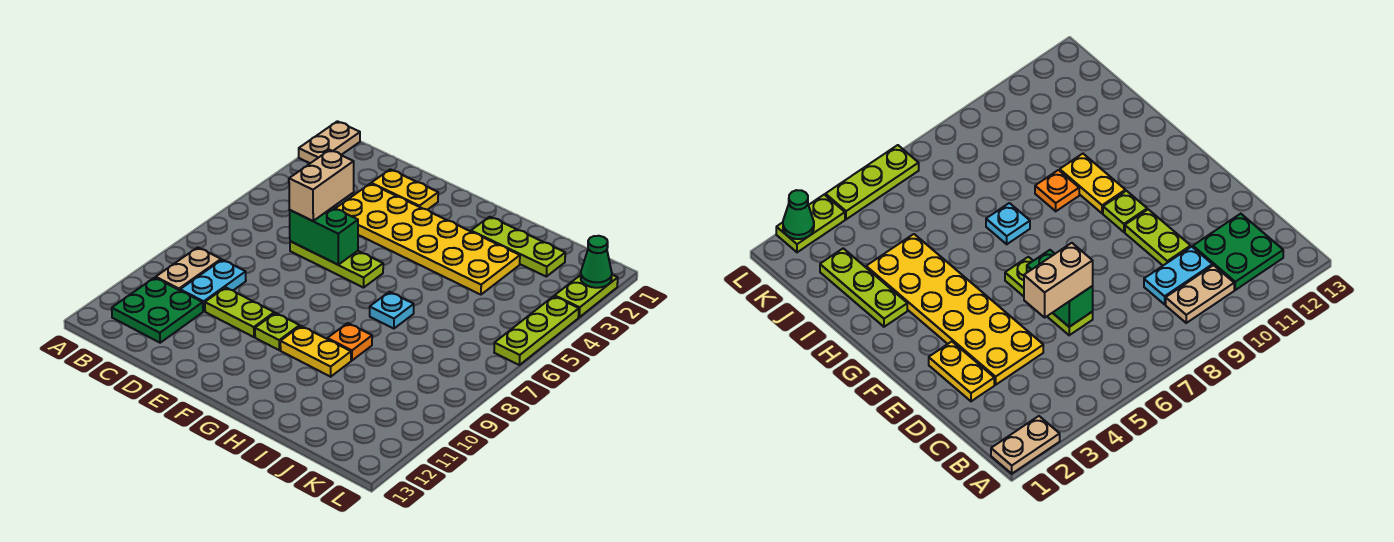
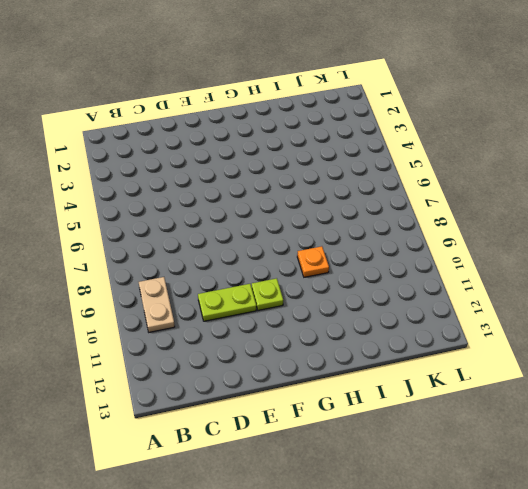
none -> tan plate A1:A2 level 1
none -> green plate B11:C12 level 1
none -> cyan plate C9:C10 level 1

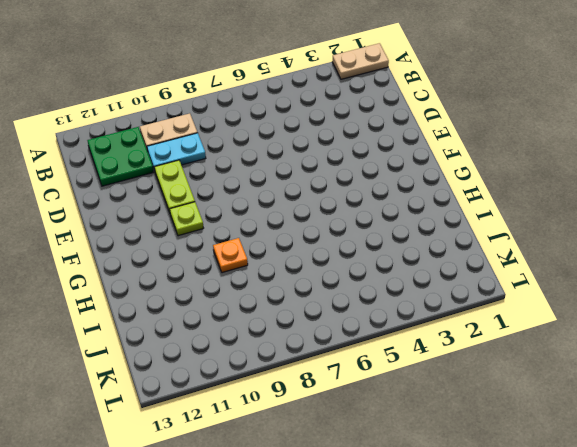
none -> yellow plate D2:E2 level 1
none -> yellow plate D3:I4 level 1
none -> lime plate D6:F6 level 1

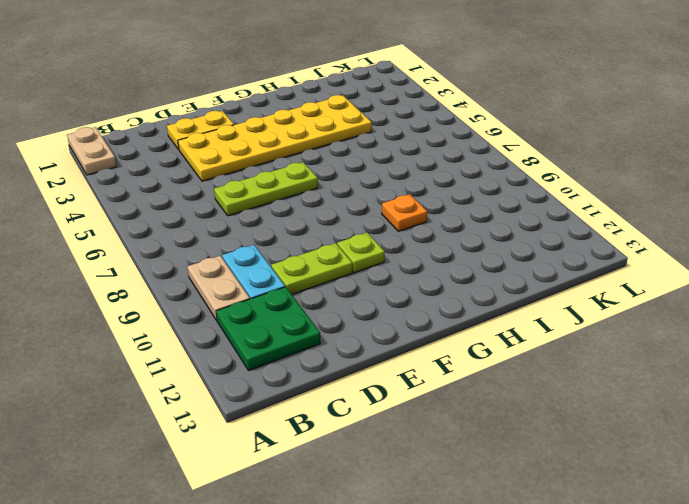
none -> yellow plate G10:H10 level 1
none -> lime plate H2:J2 level 1
none -> cyan plate H7 level 1

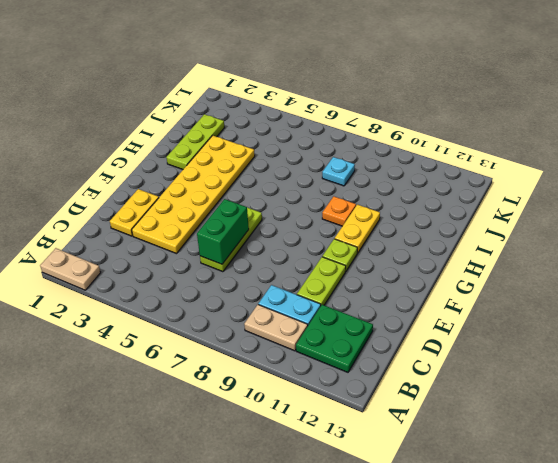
cyan plate J8 level 1 -> cyan plate H7 level 1
none -> lime plate L2:L3 level 1
none -> lime plate L4:L6 level 1
none -> green cone L2 level 2

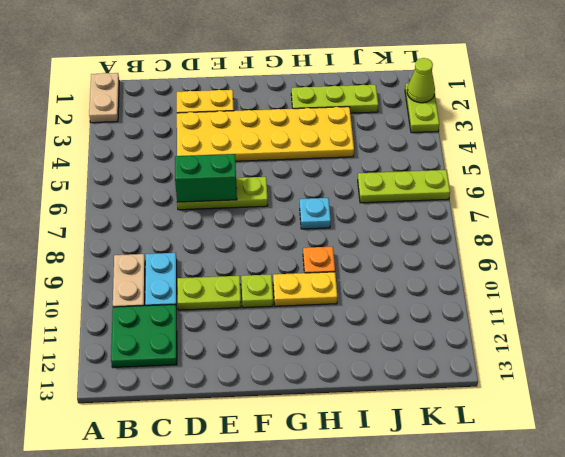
lime plate J6:L6 level 1 -> lime plate L4:L6 level 1
lime cone L2 level 2 -> green cone L2 level 2
none -> tan brick D5:D6 level 3

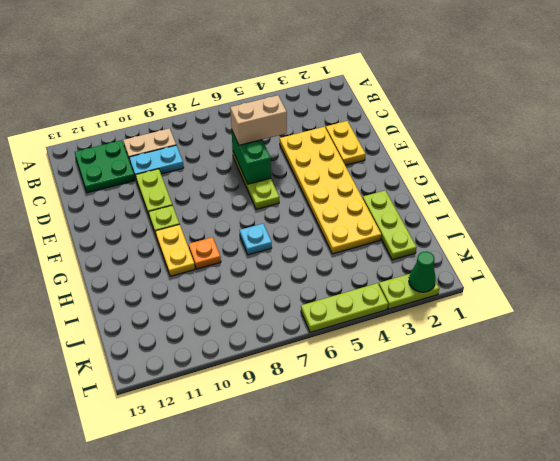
none -> tan plate A1:A2 level 1

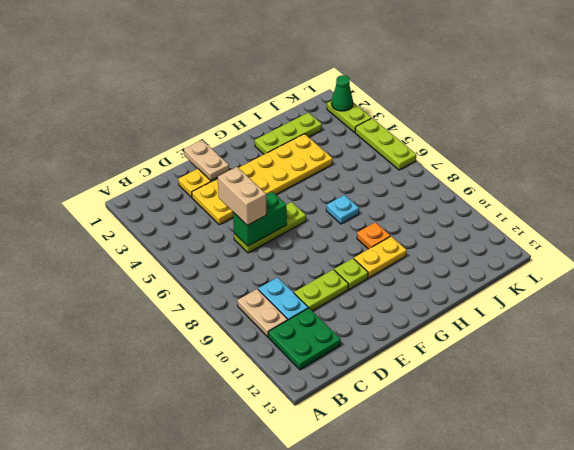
tan plate E1:E2 level 2 -> tan plate A1:A2 level 1

